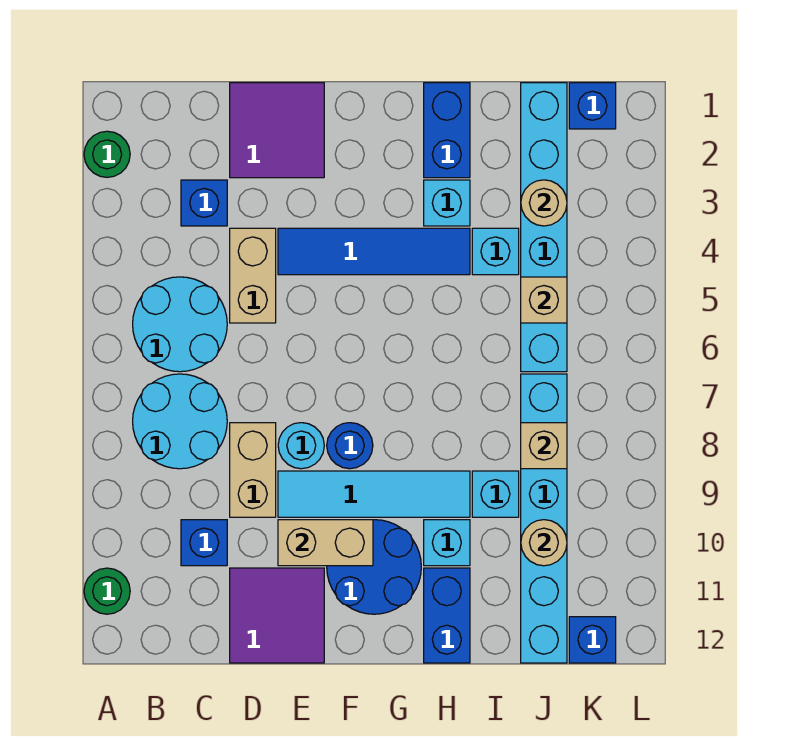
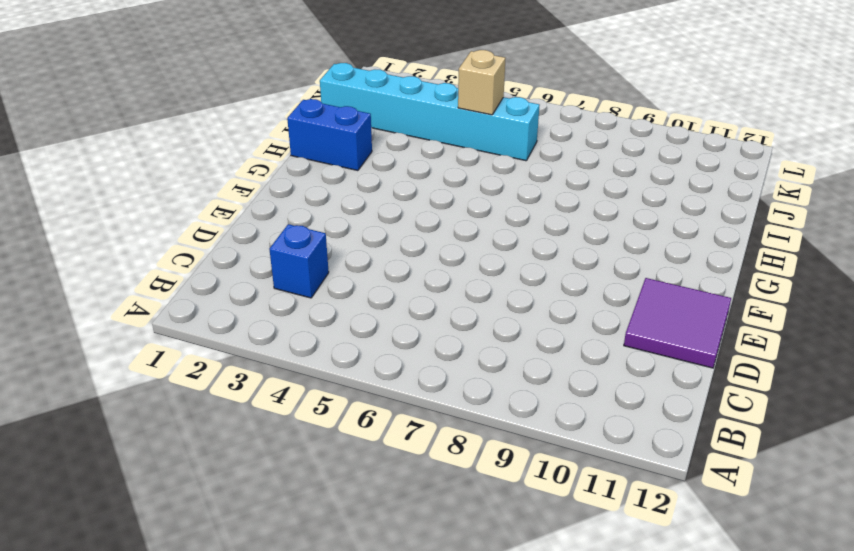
none -> green round brick A2 level 1
none -> green round brick A11 level 1
none -> cyan round brick B5:C6 level 1
none -> cyan round brick B7:C8 level 1

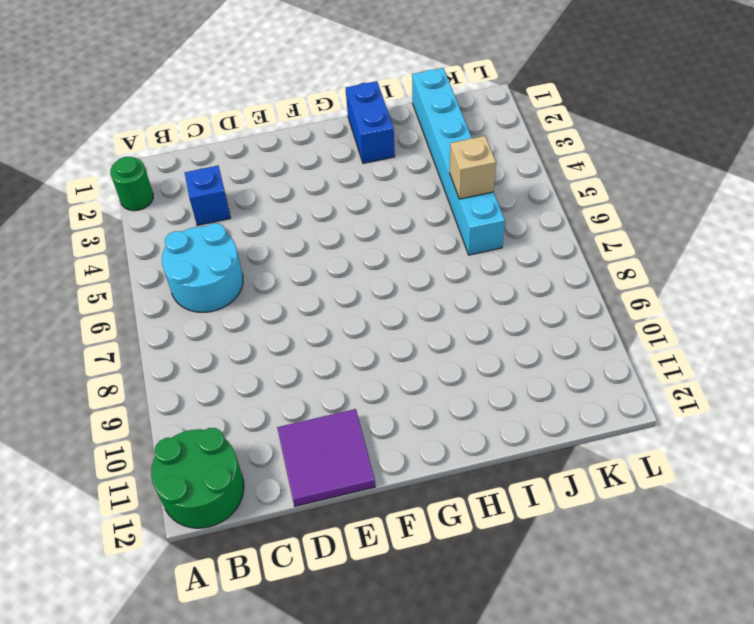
green round brick A11:B12 level 1 -> green round brick A11 level 1
none -> cyan round brick B7:C8 level 1
none -> blue brick C10 level 1
none -> purple tile D1:E2 level 1
none -> tan brick D4:D5 level 1

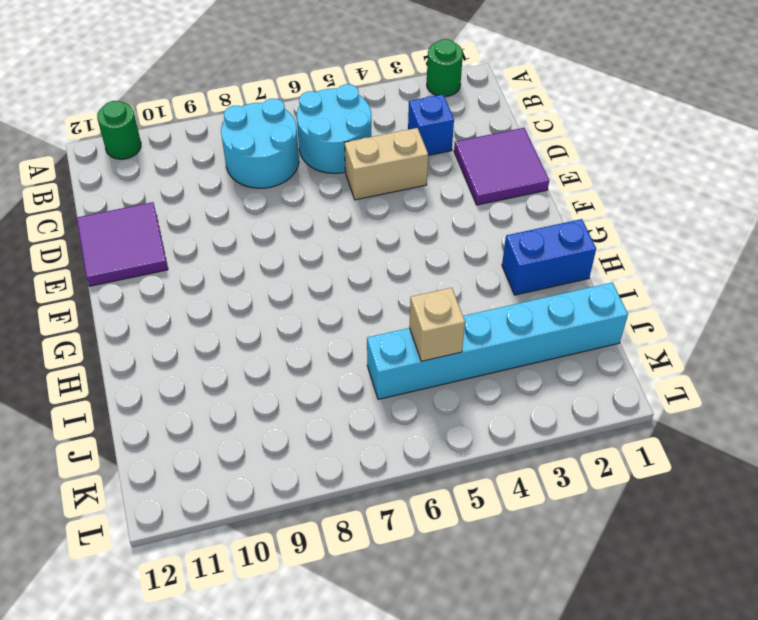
none -> blue brick C10 level 1
none -> tan brick D8:D9 level 1
none -> blue tile E4:H4 level 1
none -> cyan round brick E8 level 1

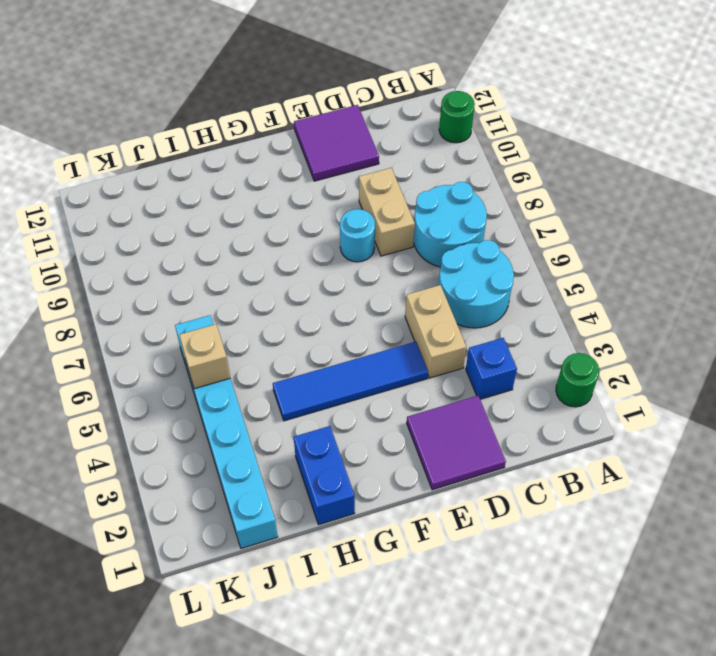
none -> blue brick C10 level 1
none -> cyan tile E9:H9 level 1
none -> blue round brick F8 level 1
none -> blue round brick F10:G11 level 1

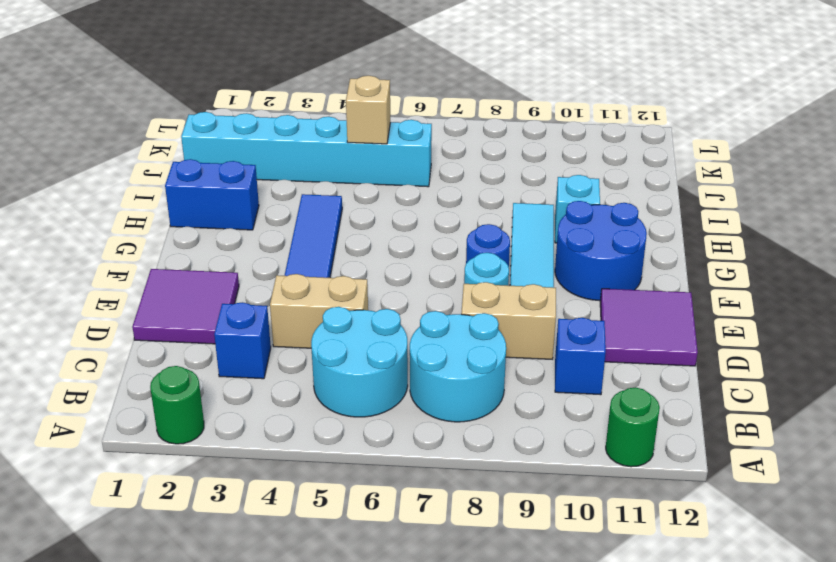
none -> cyan brick H3 level 1
none -> blue brick H11:H12 level 1
none -> cyan brick I4 level 1
none -> cyan brick I9 level 1

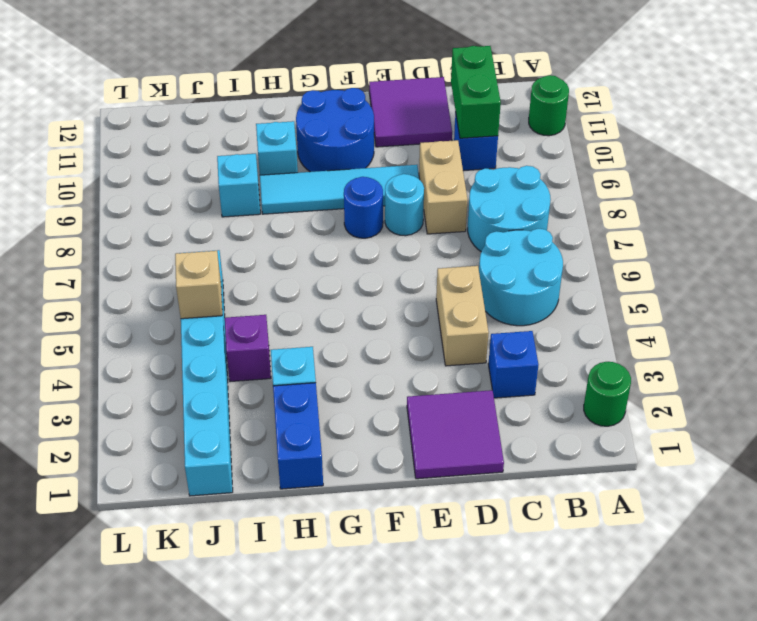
green brick C10:C11 level 2 -> none
purple brick I4 level 1 -> cyan brick I4 level 1
none -> blue tile E4:H4 level 1
none -> blue brick H11:H12 level 1
none -> cyan brick J7:J12 level 1
none -> blue brick K1 level 1

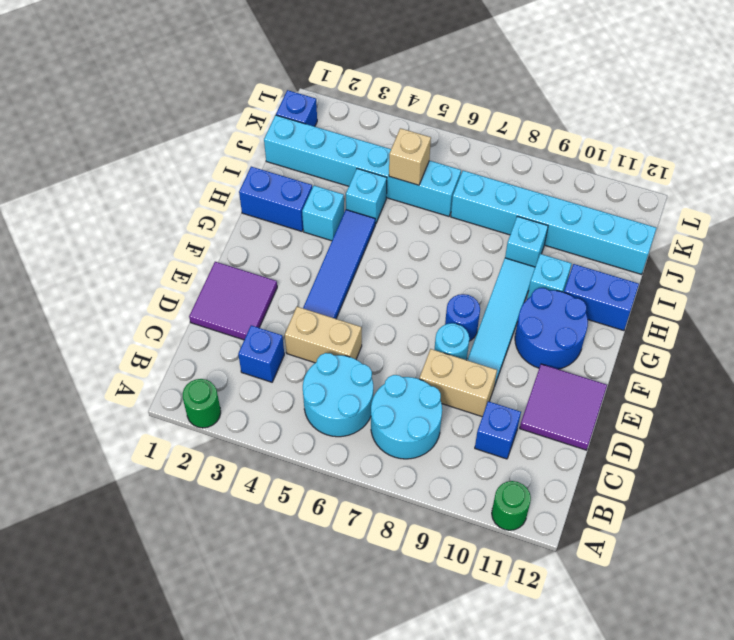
none -> blue brick K12 level 1
none -> tan brick E10:F10 level 2
none -> tan round brick J3 level 2
none -> tan brick J8 level 2

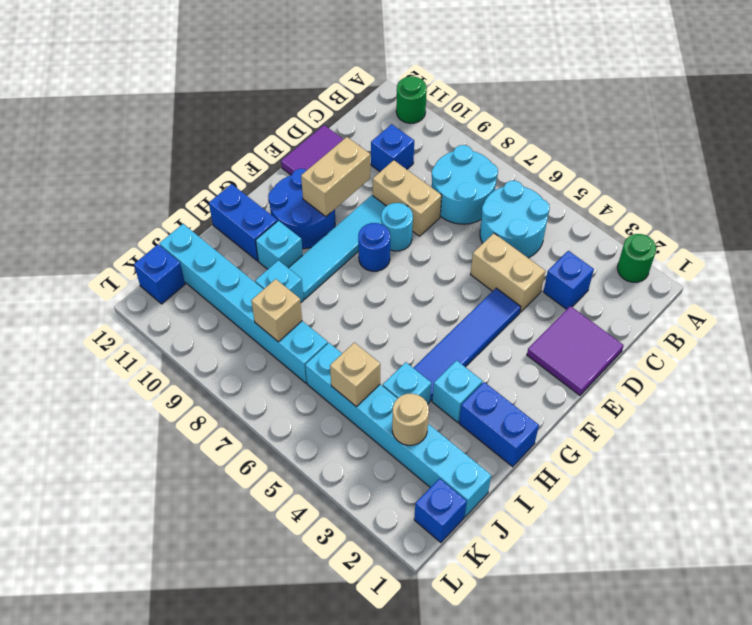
none -> tan round brick J10 level 2

